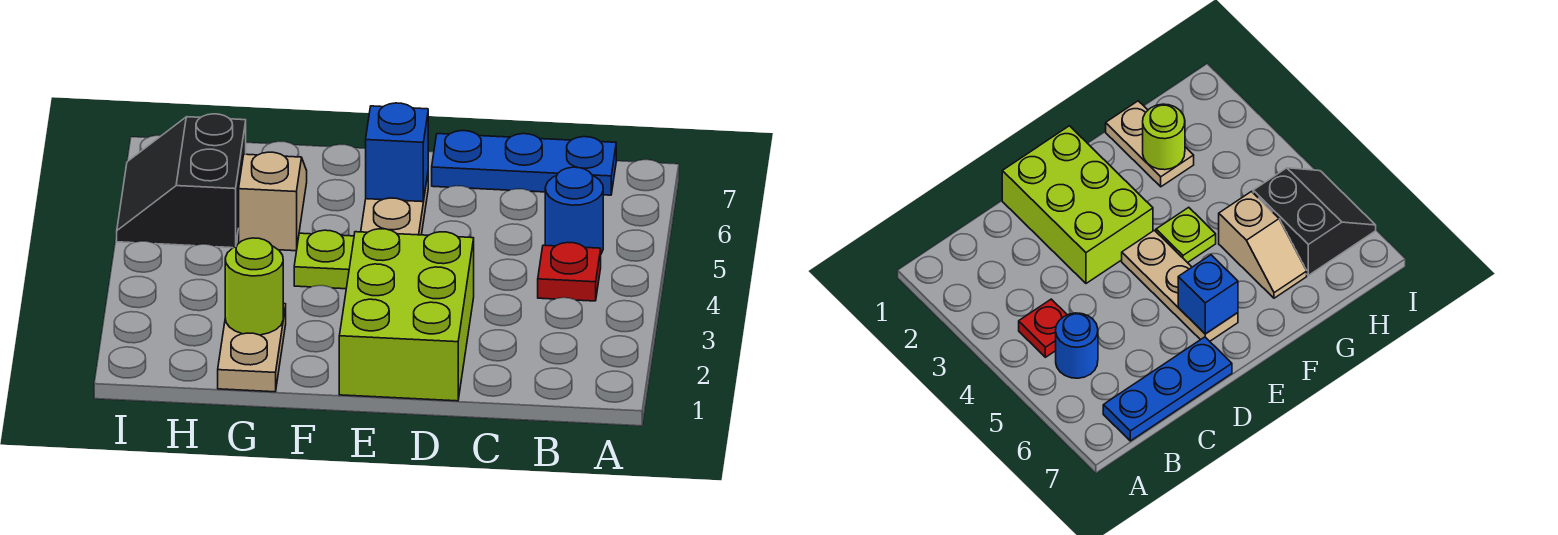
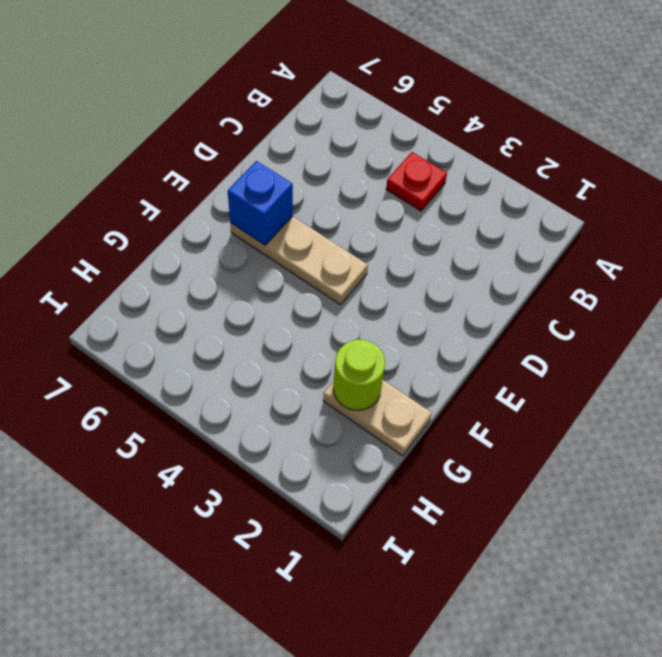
none -> blue round brick B5 level 1
none -> blue plate B7:D7 level 1

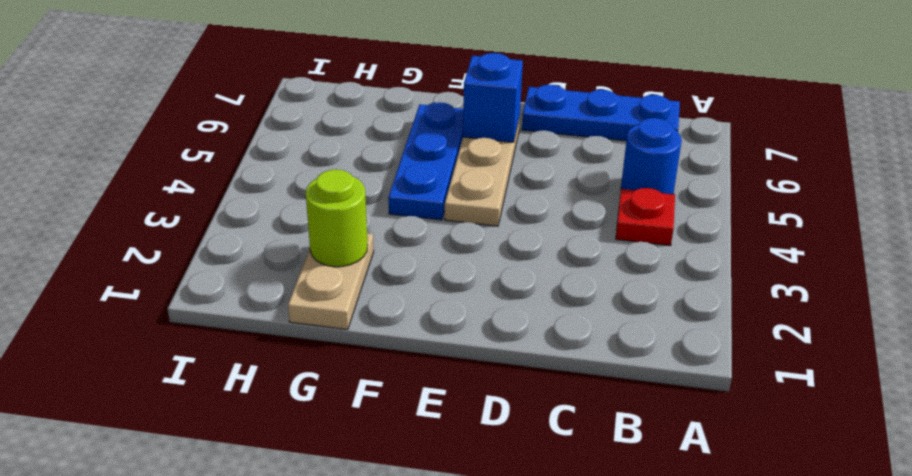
blue plate F4:F6 level 1 -> lime plate F4 level 1
none -> lime brick D1:E3 level 1
none -> tan slope G5:G6 level 1 top 5

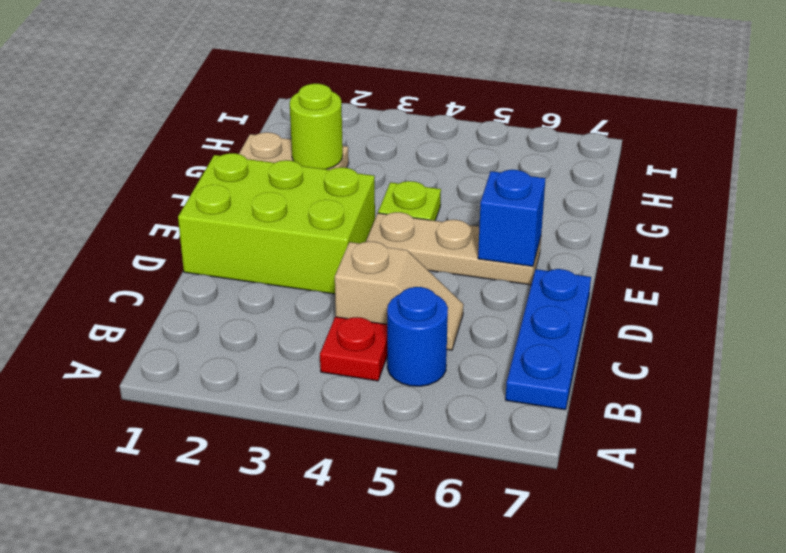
tan slope C4:C5 level 1 top 4 -> tan slope G5:G6 level 1 top 5
none -> black slope H5:I6 level 1 top H

